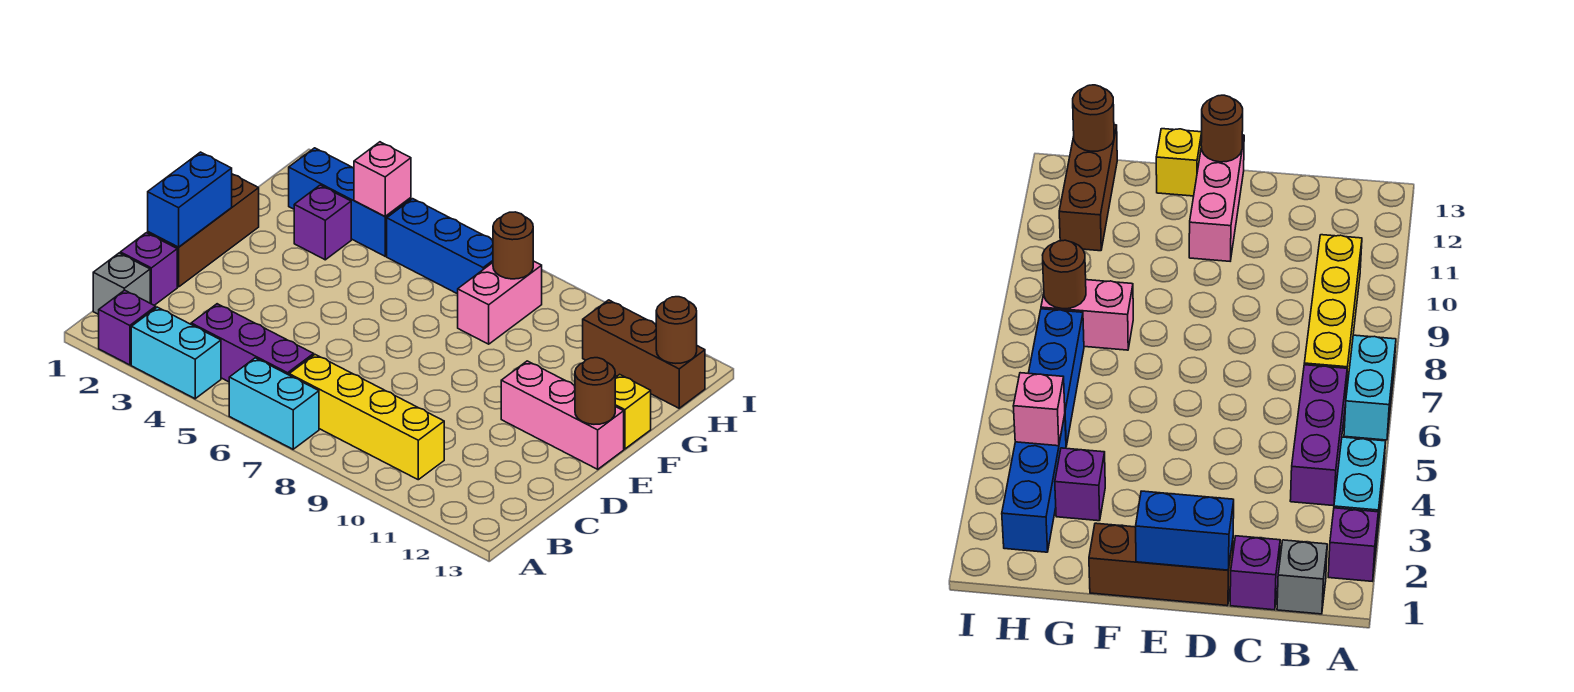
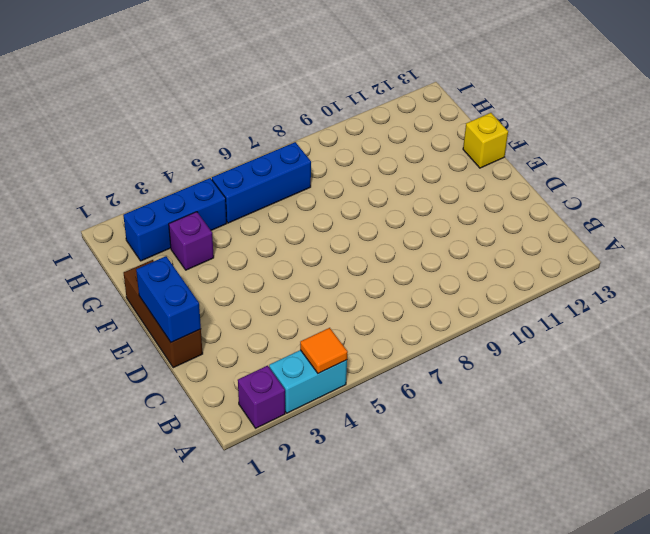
orange tile A4 level 2 -> none
none -> cyan brick A6:A7 level 1
none -> grey brick B1 level 1
none -> purple brick B4:B6 level 1

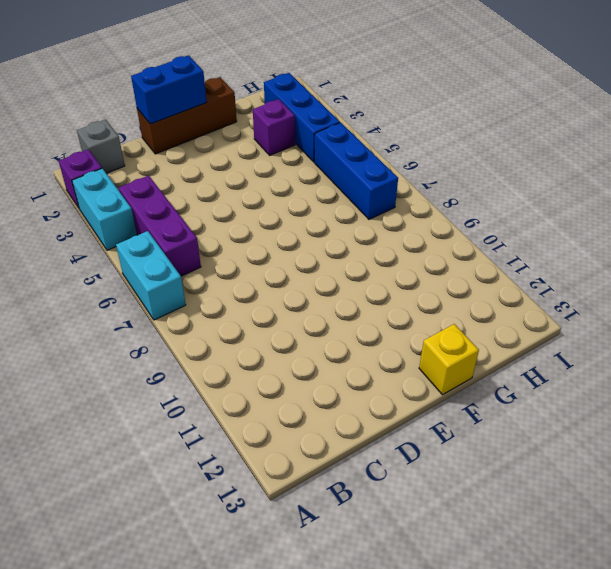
none -> yellow brick B7:B10 level 1
none -> purple brick C1 level 1
none -> pink brick E11:E13 level 1

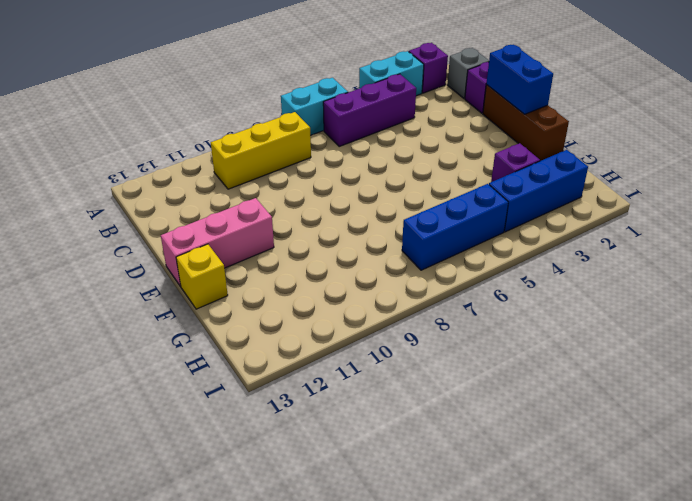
yellow brick B8:B10 level 1 -> yellow brick B7:B10 level 1
none -> pink brick G8:H8 level 1
none -> brown brick H11:H13 level 1
none -> brown round brick E13 level 2

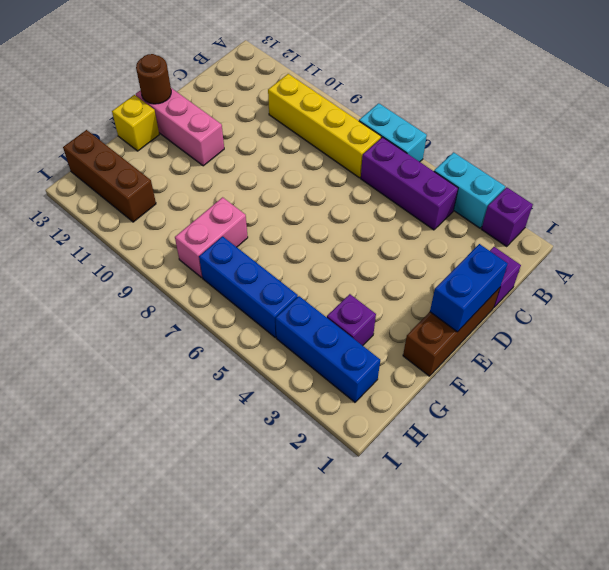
none -> grey brick B1 level 1
none -> pink brick H4 level 2
none -> brown round brick H8 level 2

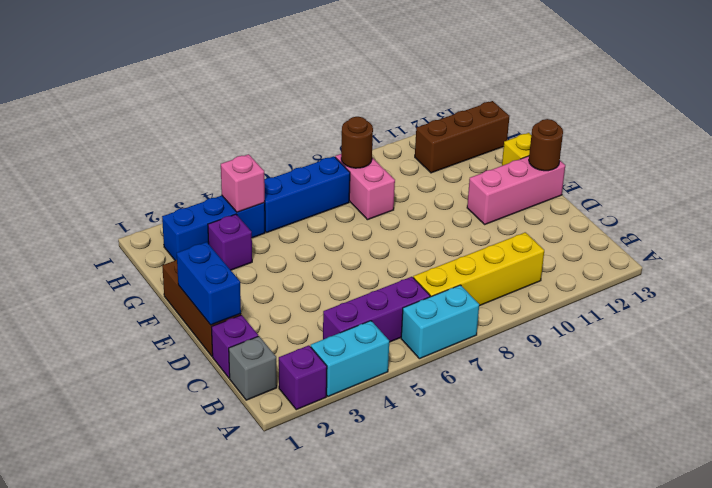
none -> brown round brick H13 level 2

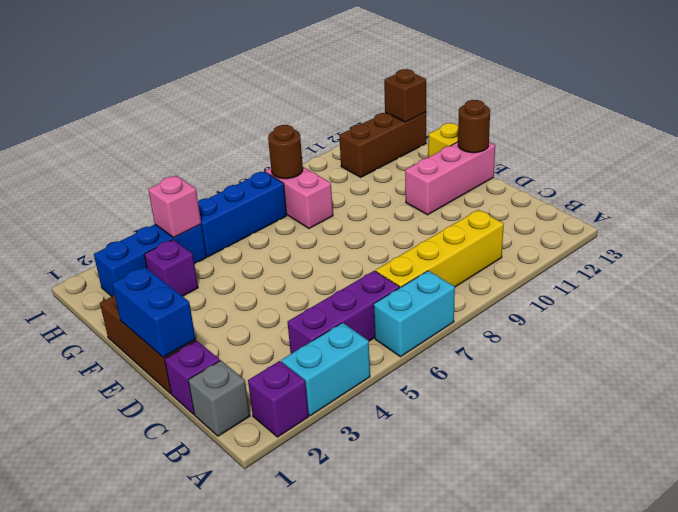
brown brick H13 level 2 -> brown round brick H13 level 2

